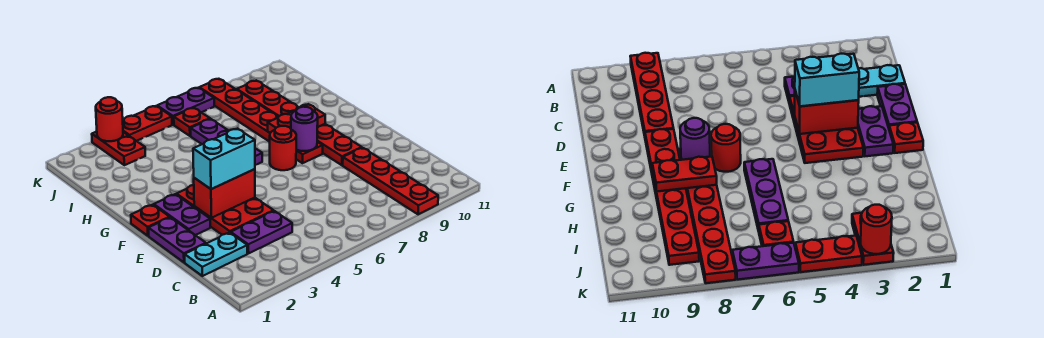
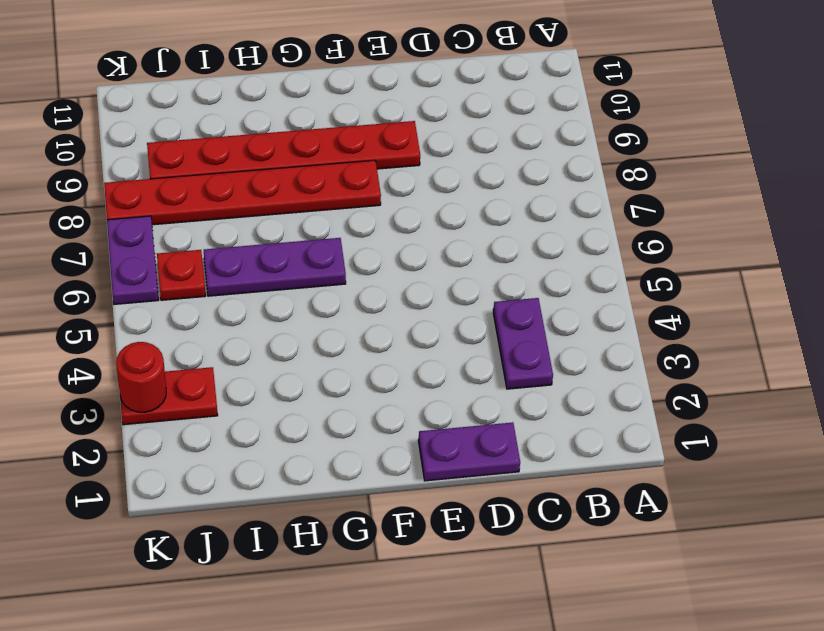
none -> red plate A9:D9 level 1
none -> cyan plate C1:C2 level 1
none -> red plate D3:F4 level 1

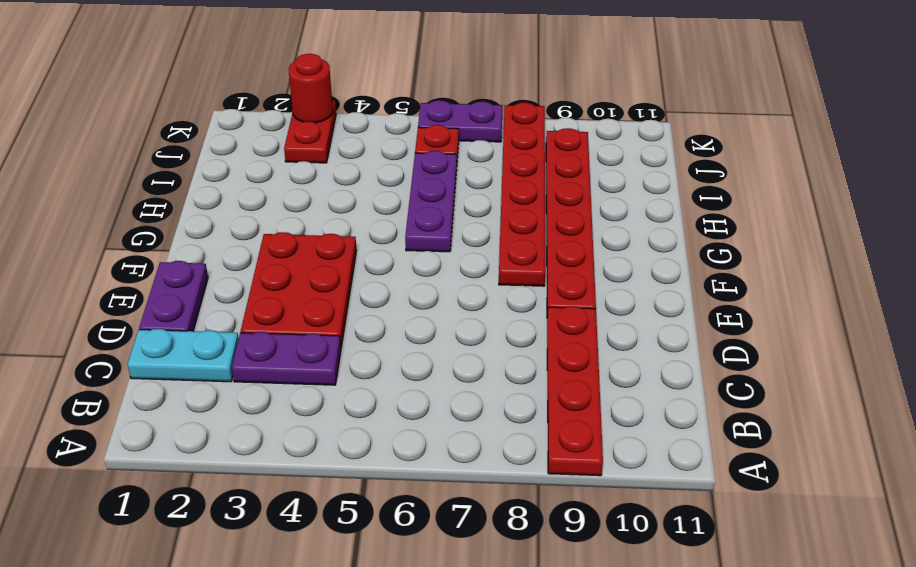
none -> purple plate E2:F2 level 1
none -> red plate F1 level 1
none -> red round brick F7 level 1

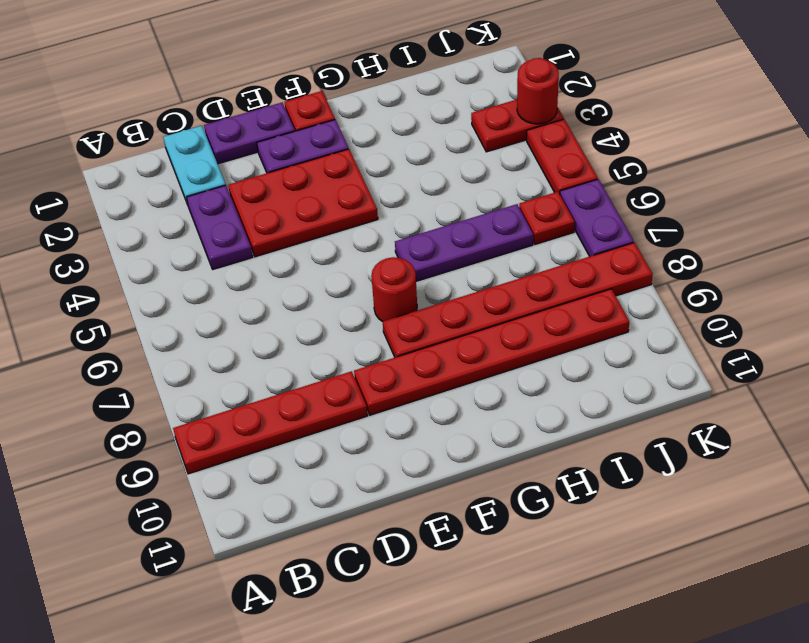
none -> red brick E3:E4 level 2
none -> purple round brick F8 level 2
none -> red plate G8:G9 level 2

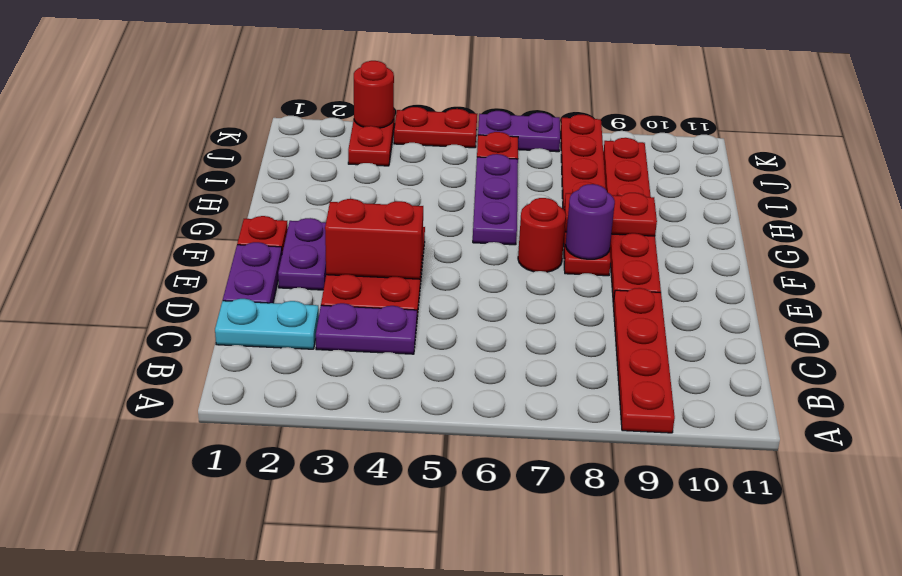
none -> cyan brick E3:E4 level 3

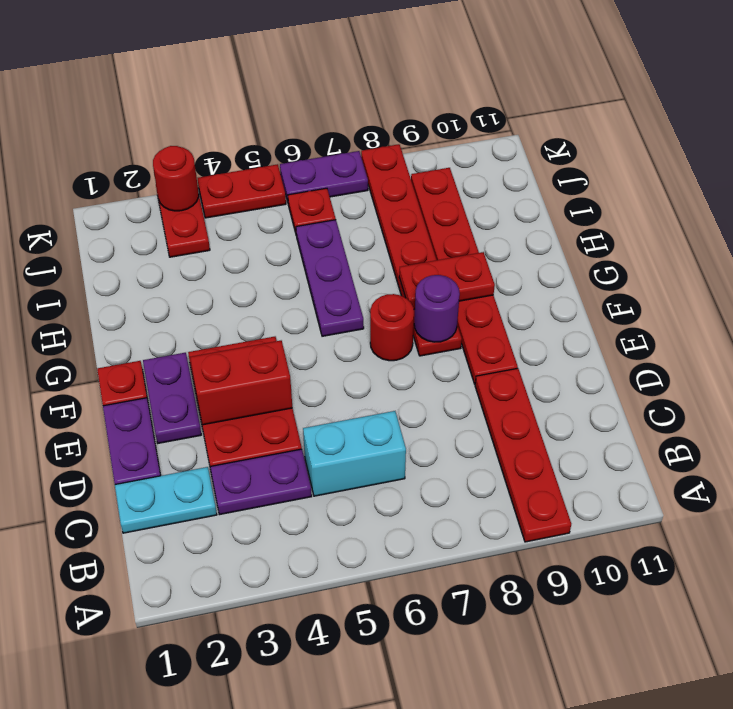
cyan brick C5:C6 level 1 -> cyan brick E3:E4 level 3

